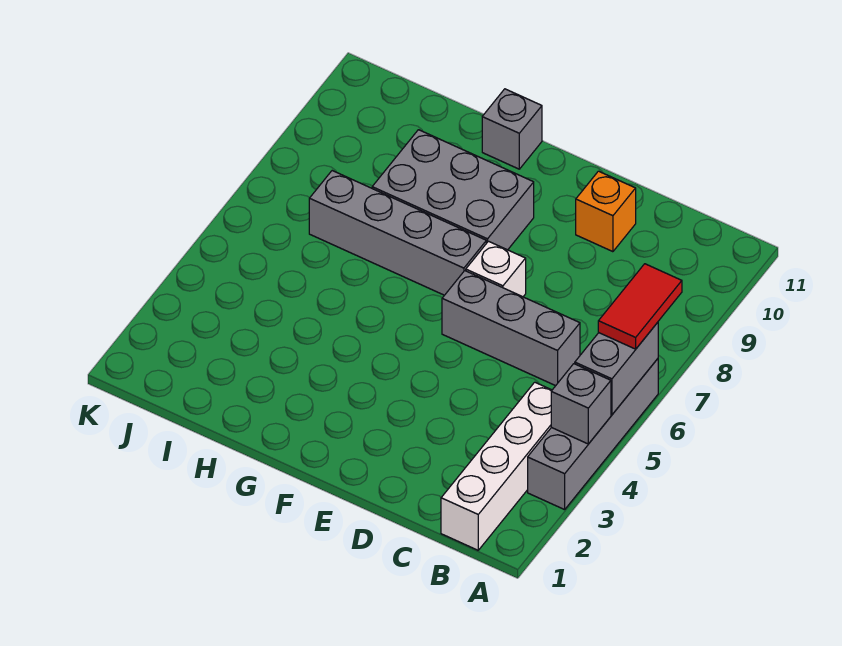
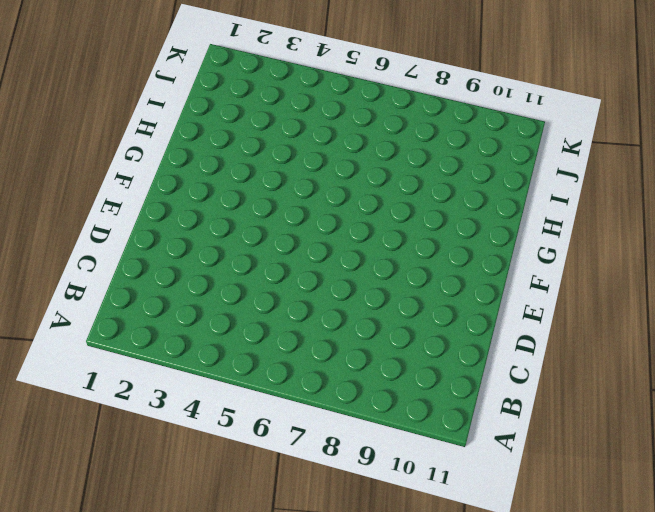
none -> grey brick A3:A6 level 1
none -> white brick B1:B4 level 1

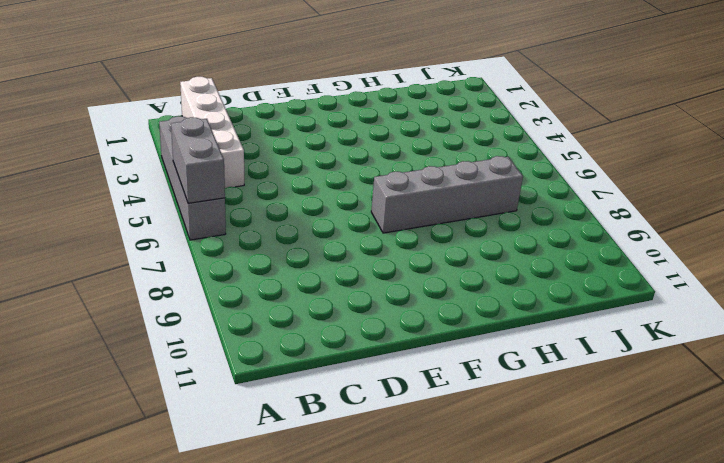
none -> grey brick C6:E6 level 1
none -> orange brick D10 level 1

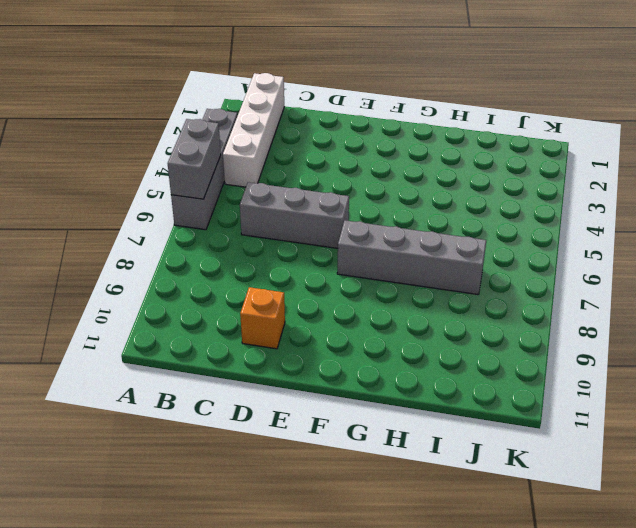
none -> white brick E7 level 1
none -> grey brick F8:H9 level 1

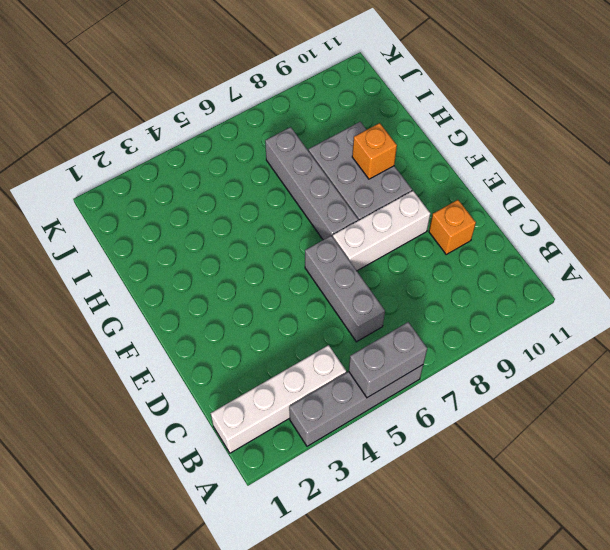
white brick E7:E9 level 1 -> white brick E7 level 1
orange brick G9 level 2 -> none
none -> grey brick G11 level 1
none -> grey brick A4 level 2

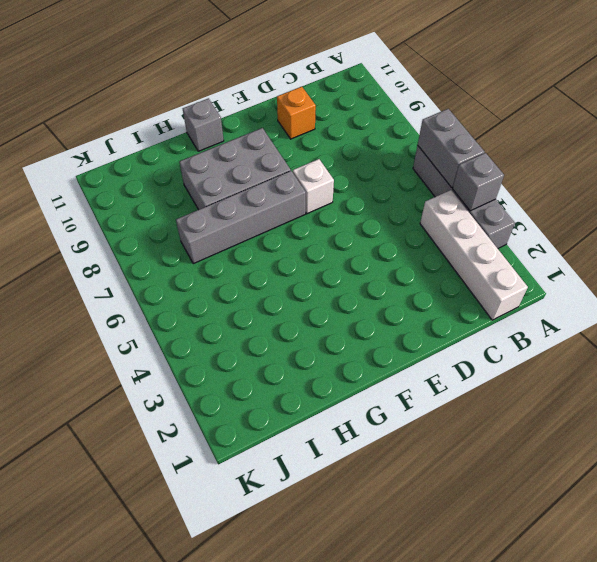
none -> grey brick C6:E6 level 1
none -> red tile A6:A7 level 3

